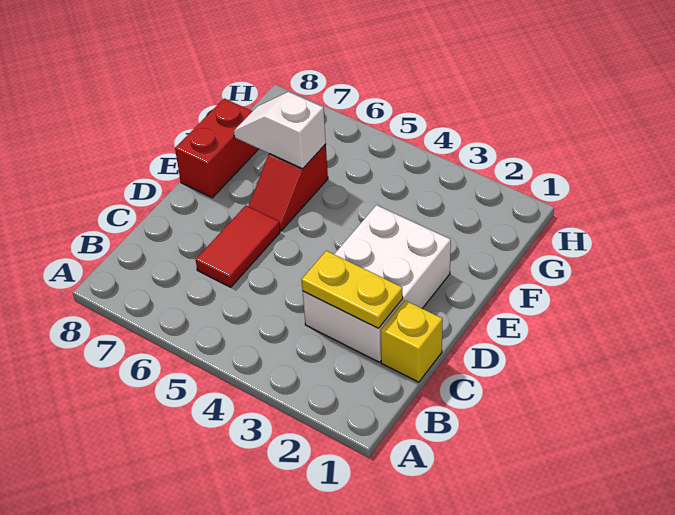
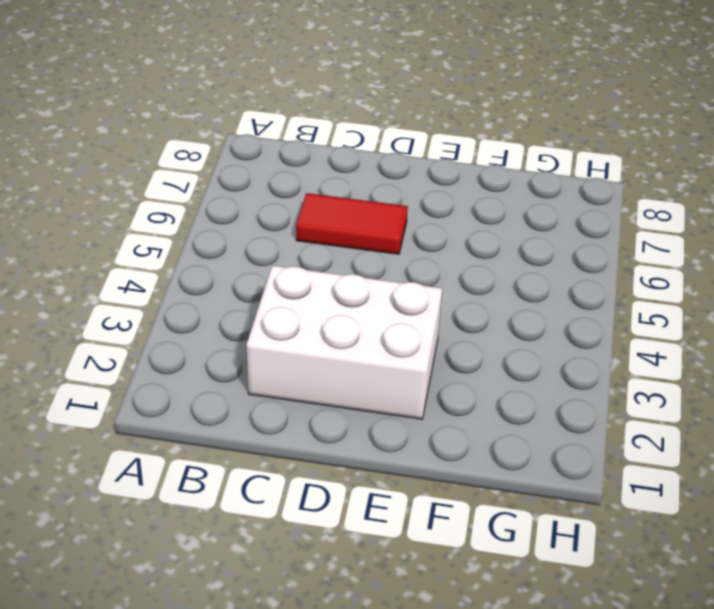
none -> yellow brick C1 level 1
none -> red slope E6:F6 level 1 top F

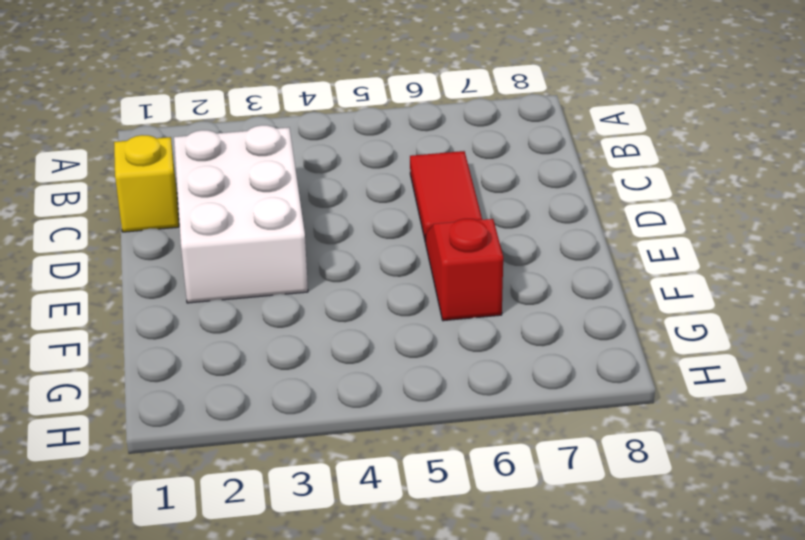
none -> red brick E8:F8 level 1
none -> yellow plate C2:C3 level 2

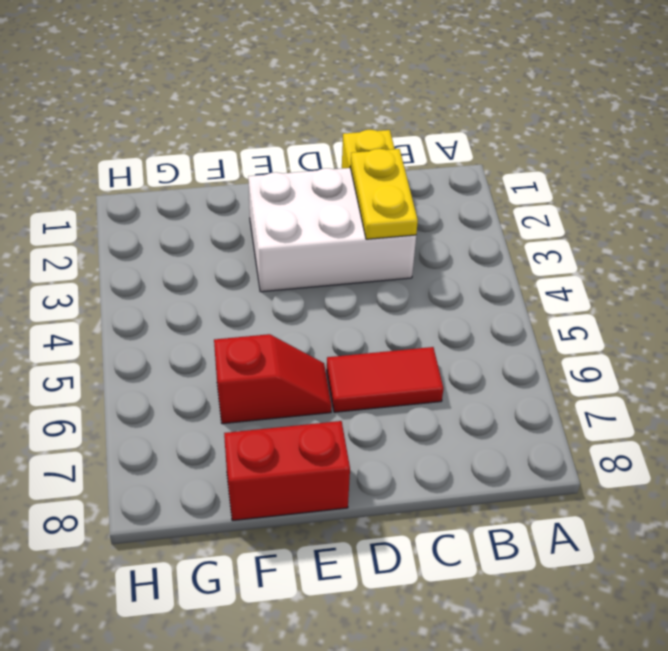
none -> white slope F6:F7 level 2 top 6

